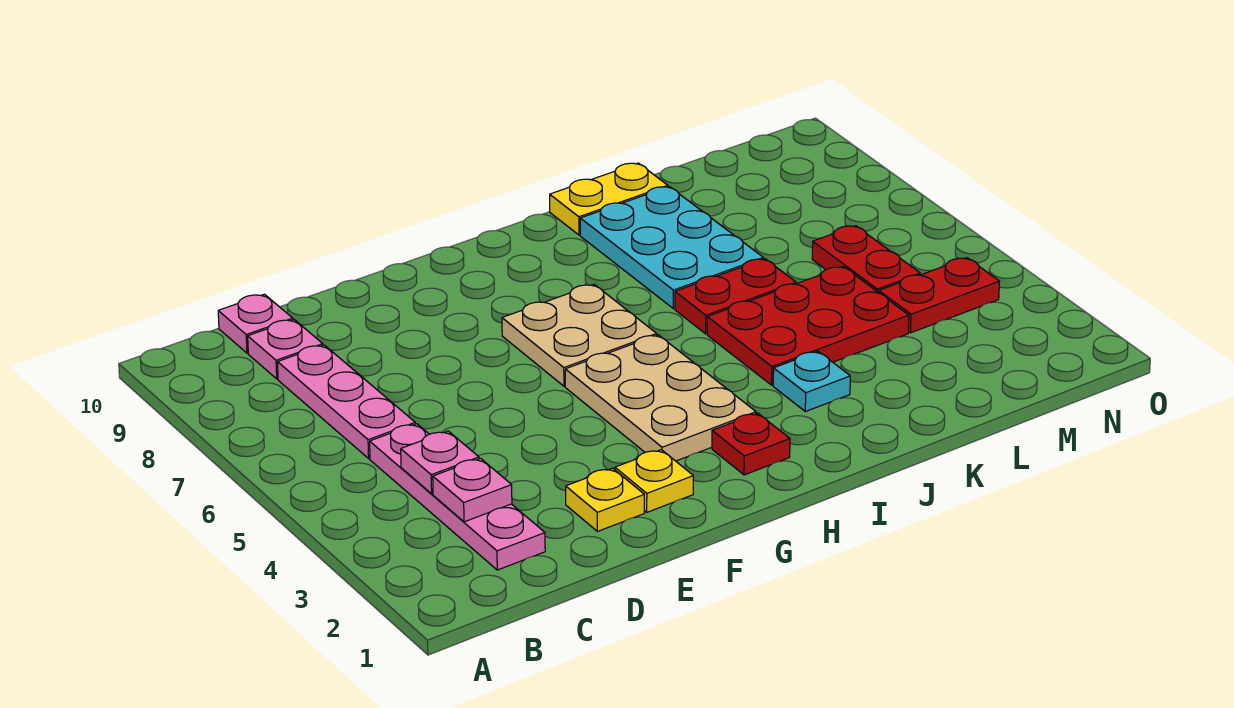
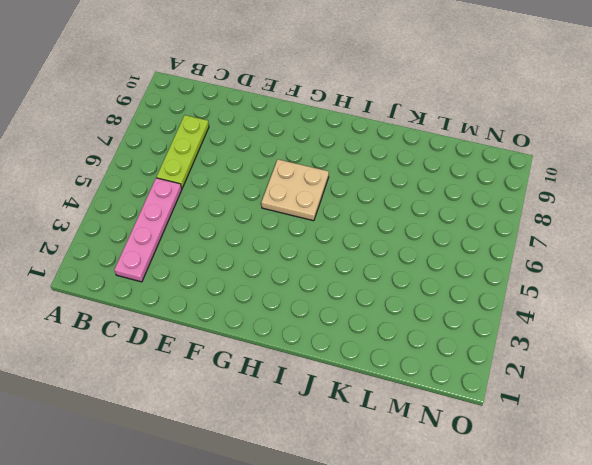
lime plate C6:C8 level 1 -> pink plate C6:C8 level 1
none -> pink plate C9 level 1
none -> pink plate C10 level 1
none -> yellow plate E2 level 1

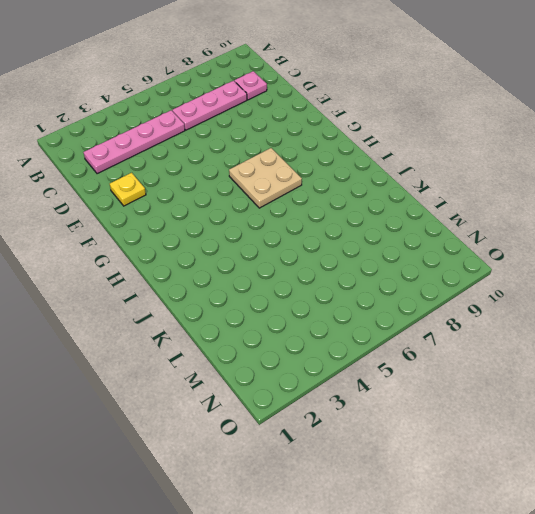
none -> pink plate C10 level 1
none -> yellow plate F2 level 1
none -> tan plate G3:H5 level 1

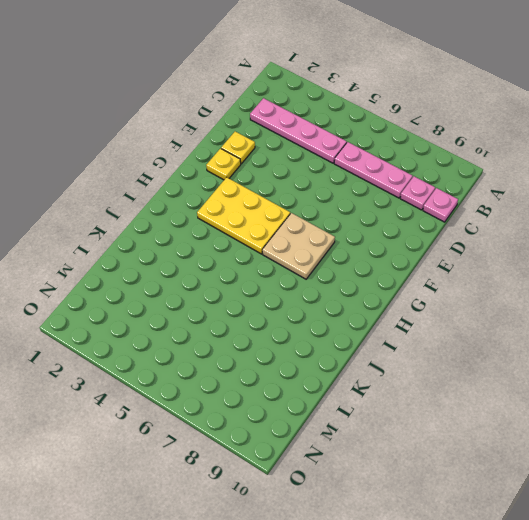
yellow plate G3:H5 level 1 -> tan plate G3:H5 level 1
none -> red plate H2 level 1
none -> cyan plate J3 level 1
none -> red plate J4:L5 level 1

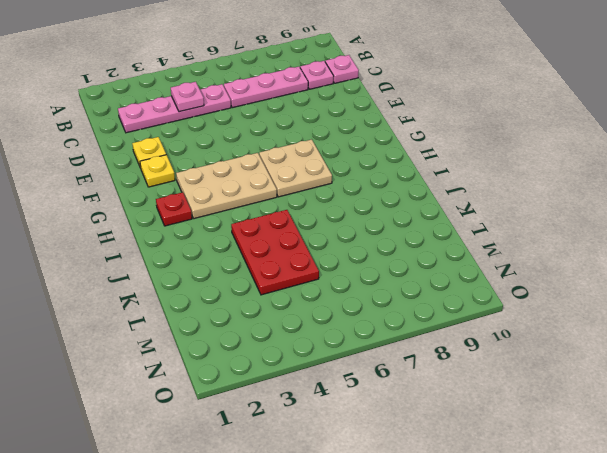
none -> cyan plate J3 level 1
none -> red plate J6:K6 level 1
none -> cyan plate J7:K9 level 1

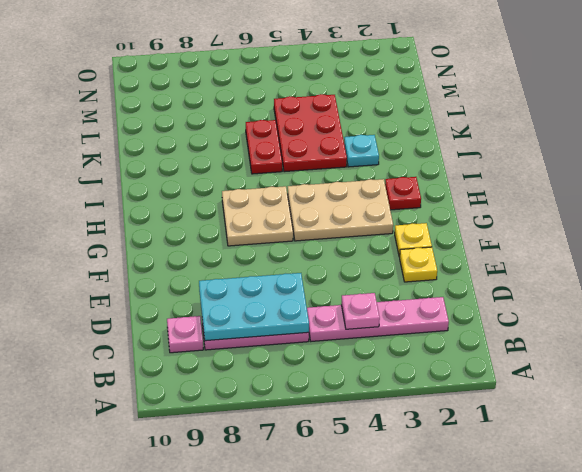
cyan plate C6:D8 level 2 -> cyan plate J7:K9 level 1
none -> pink plate C10 level 1
none -> yellow plate J10:K10 level 1
none -> red plate M4:N4 level 1

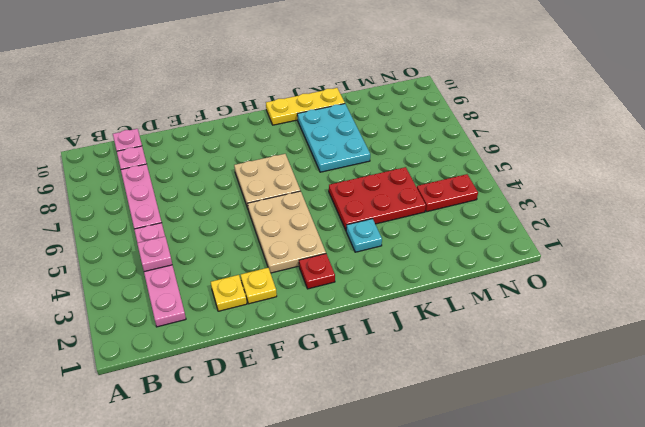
yellow plate I10:K10 level 1 -> yellow plate J10:K10 level 1
none -> red plate J6:K6 level 1
none -> red plate M5:M6 level 1
none -> pink plate C3 level 2

